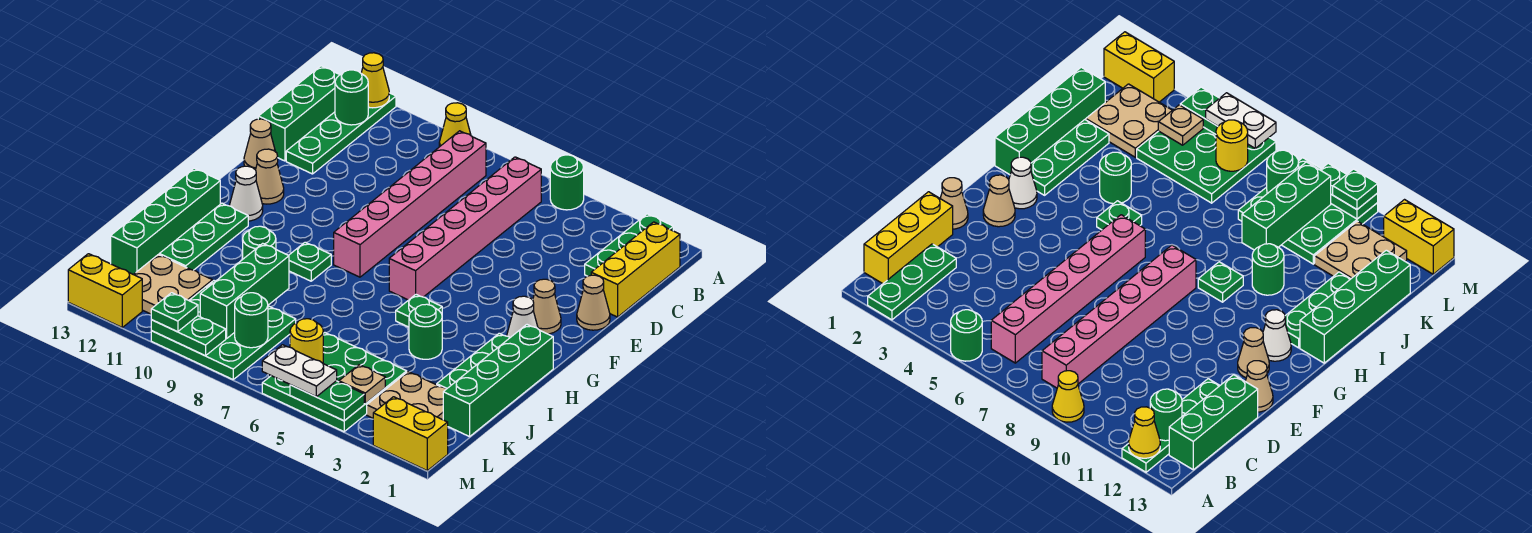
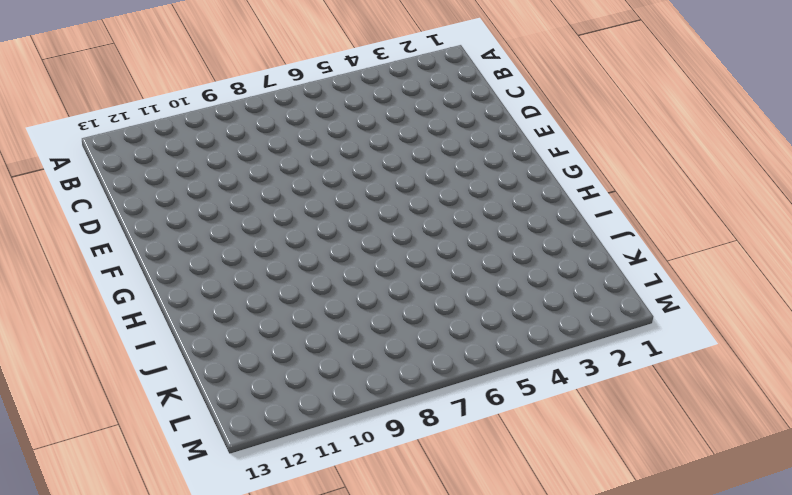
none -> green plate A2:C2 level 1
none -> green round brick A5 level 1
none -> yellow cone A9 level 1
none -> green plate A12:D12 level 1

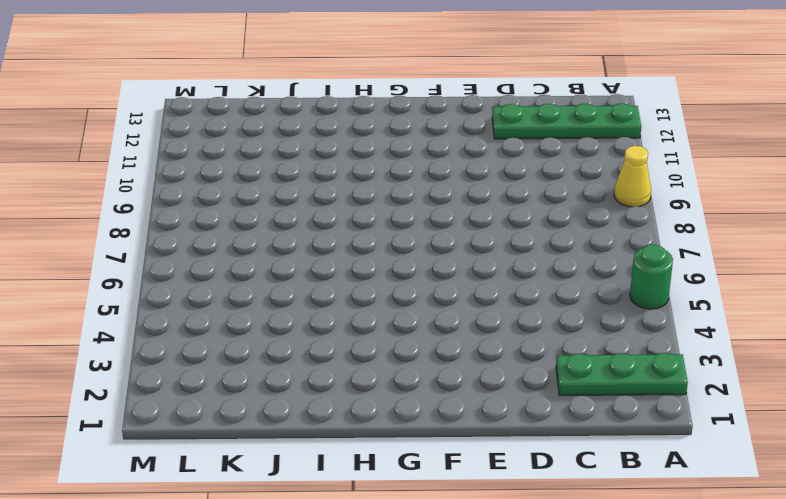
none -> yellow brick B1:D1 level 1
none -> pink brick B6:G6 level 1
none -> pink brick B8:G8 level 1
none -> green brick B13:D13 level 1

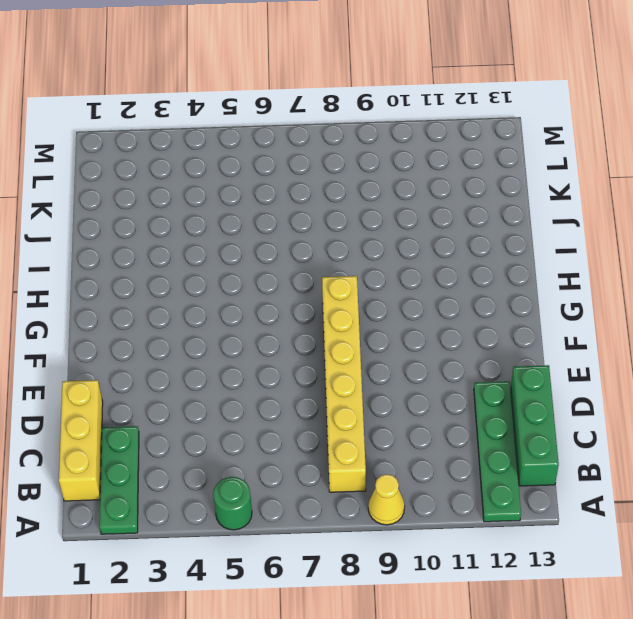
yellow brick B8:G8 level 1 -> pink brick B8:G8 level 1
none -> pink brick B6:G6 level 1
none -> tan cone E1 level 1
none -> tan cone E13 level 1
none -> tan cone F2 level 1

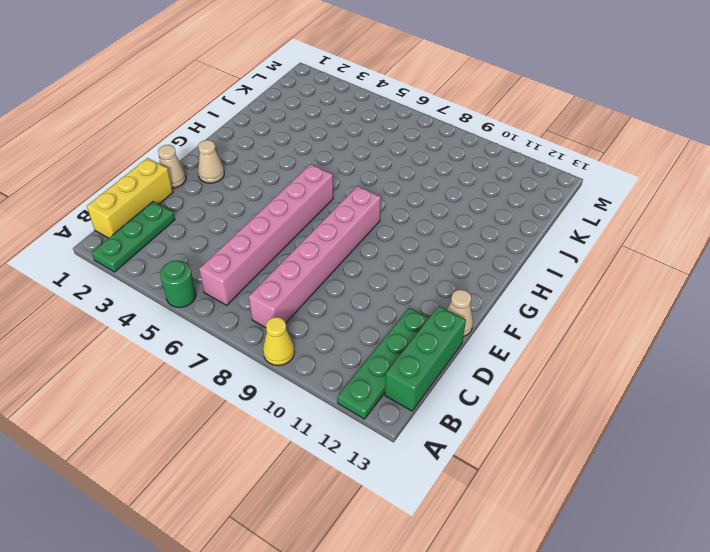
none -> tan cone F12 level 1
none -> white cone G2 level 1
none -> white cone G12 level 1
none -> green brick H1:K1 level 1

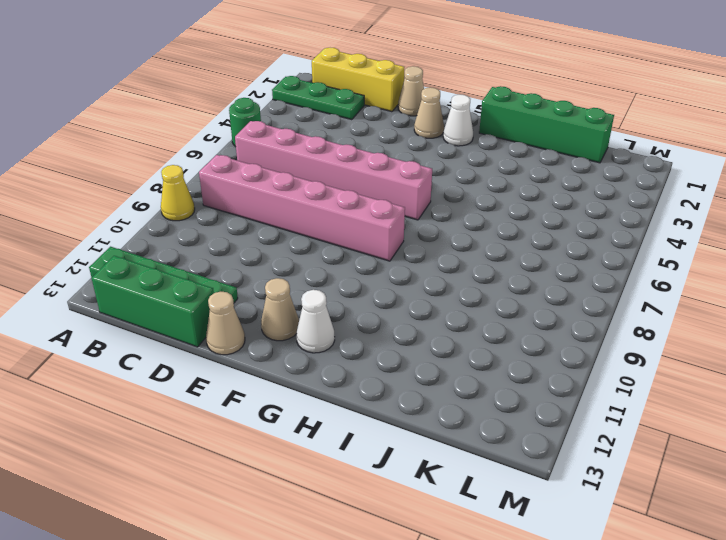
none -> green plate H2:J2 level 1
none -> green plate H5 level 1
none -> green plate H9 level 1
none -> green plate H12:J12 level 1

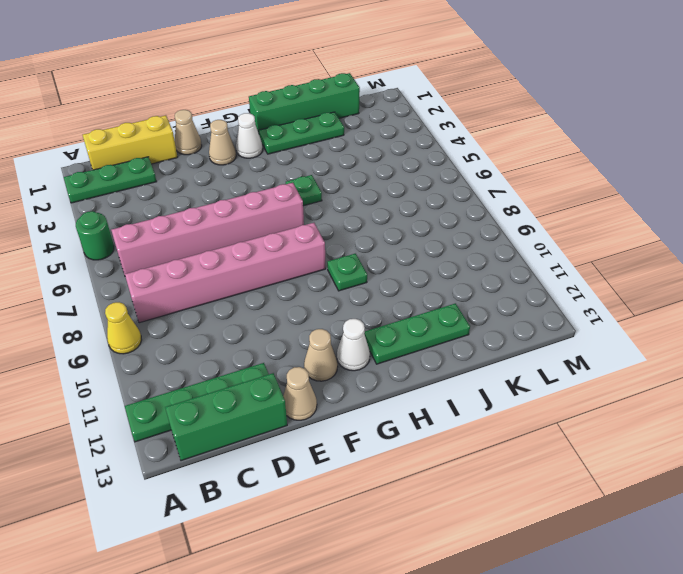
none -> green brick H13:K13 level 1
none -> green round brick I4 level 1
none -> green round brick I10 level 1
none -> tan plate K2:L3 level 1

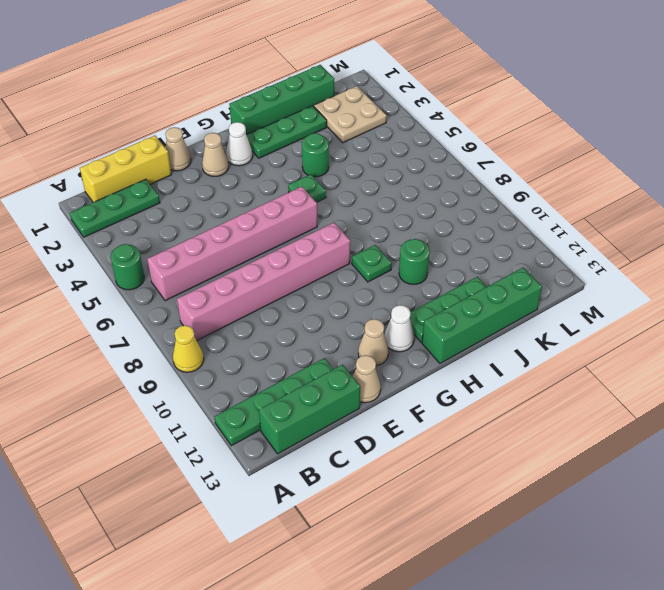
none -> green plate K4:M6 level 1
none -> green plate K8:M10 level 1
none -> tan plate K11:L12 level 1
none -> yellow brick M1:M2 level 1

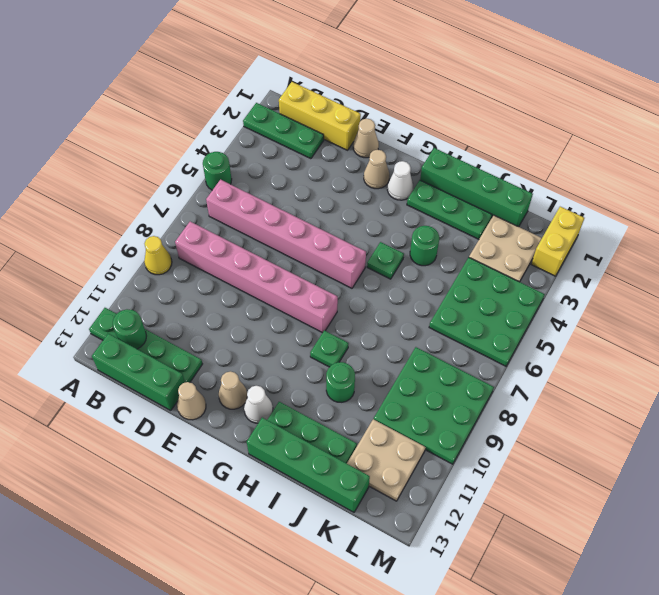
none -> yellow brick M12:M13 level 1
none -> yellow cone A12 level 2
none -> green brick J9:L9 level 2
none -> tan plate L4 level 2

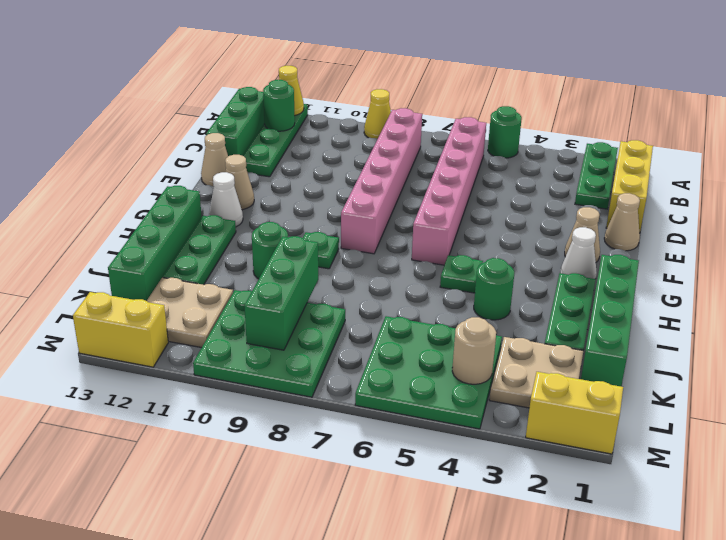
tan round brick L4 level 2 -> tan plate L4 level 2
none -> yellow round brick L6 level 2
none -> green round brick L8 level 2
none -> green plate M4:M5 level 2
none -> green plate M9:M10 level 2

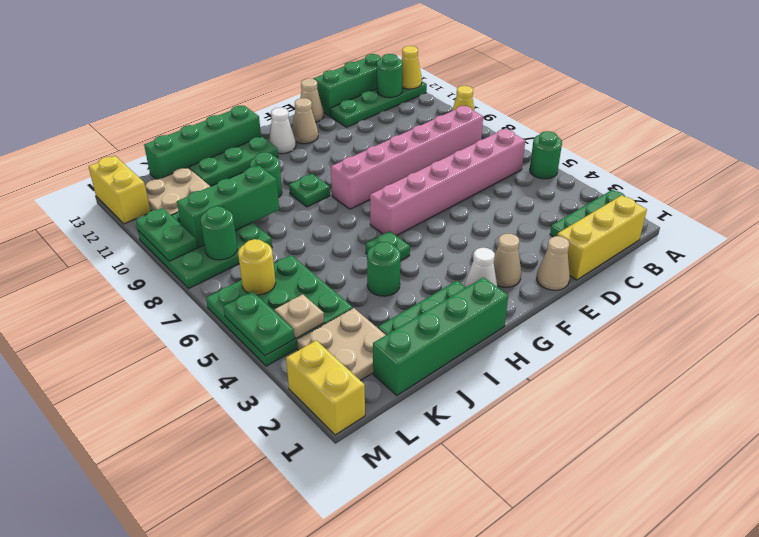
none -> white plate M5:M6 level 3
none -> green plate M10 level 3

